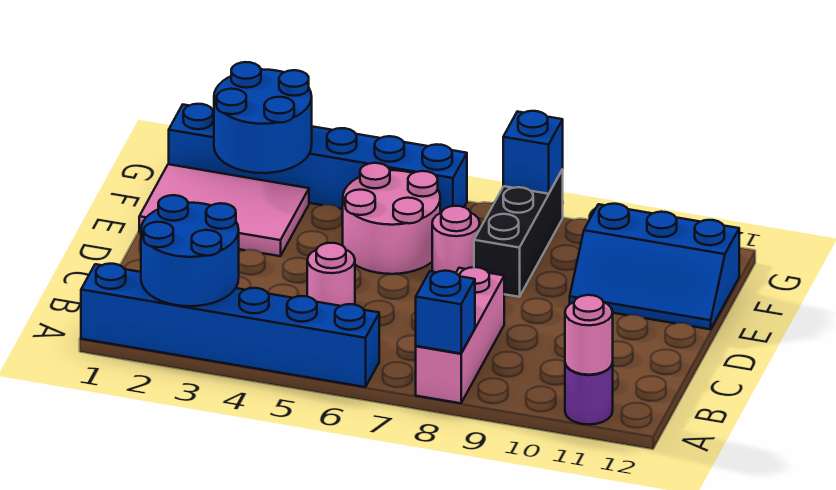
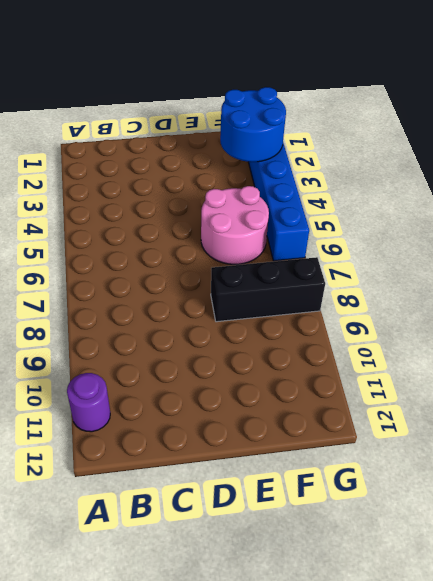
none -> blue brick A1:A6 level 1
none -> pink brick A8:C8 level 1
none -> pink round brick C5 level 1

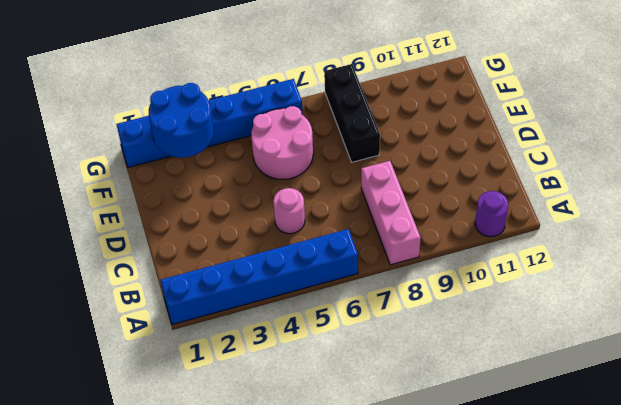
none -> pink tile E1:F3 level 1
none -> pink round brick E7 level 1
none -> blue slope E10:F12 level 1 top F

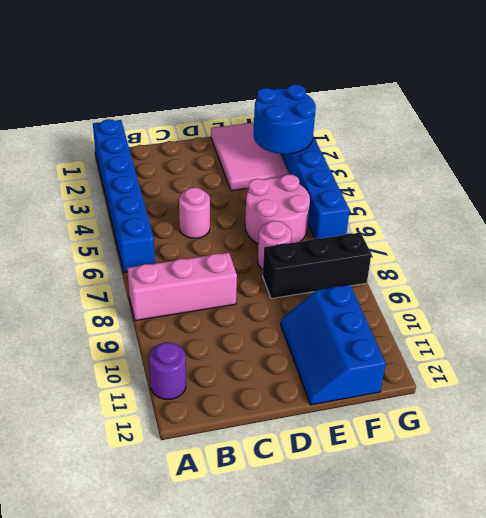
none -> blue round brick A2:B3 level 2
none -> blue brick A8 level 2
none -> pink round brick A11 level 2

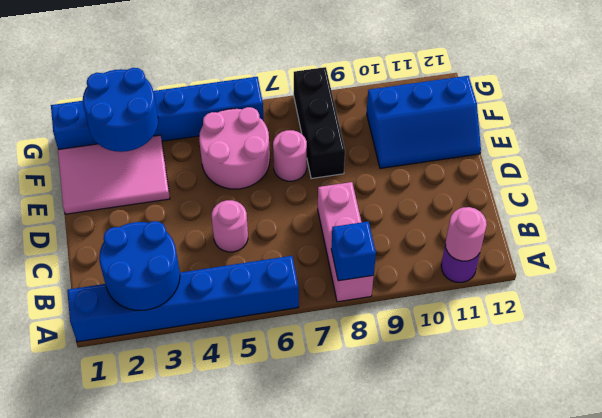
none -> blue brick G8 level 2

